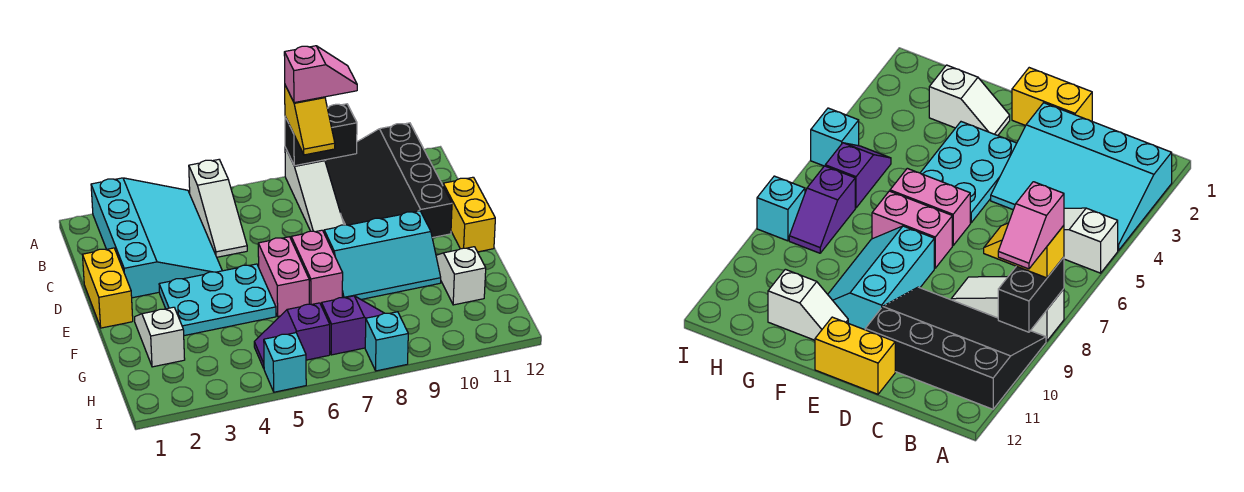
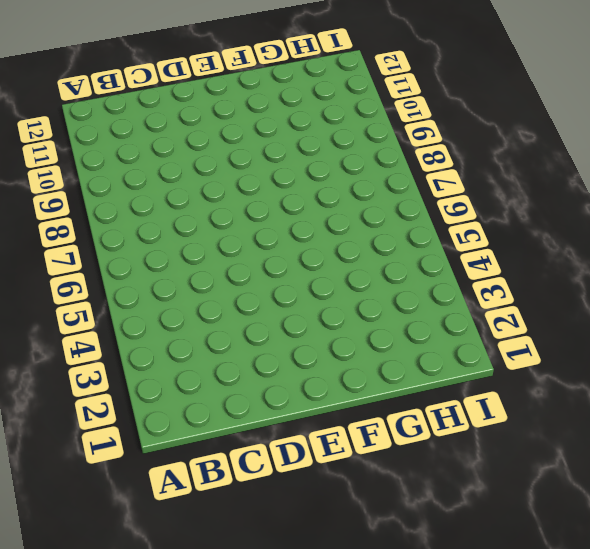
none -> cyan slope A2:D4 level 1 top 2
none -> white slope A5:C5 level 1 top A
none -> white slope A8:C8 level 1 top A

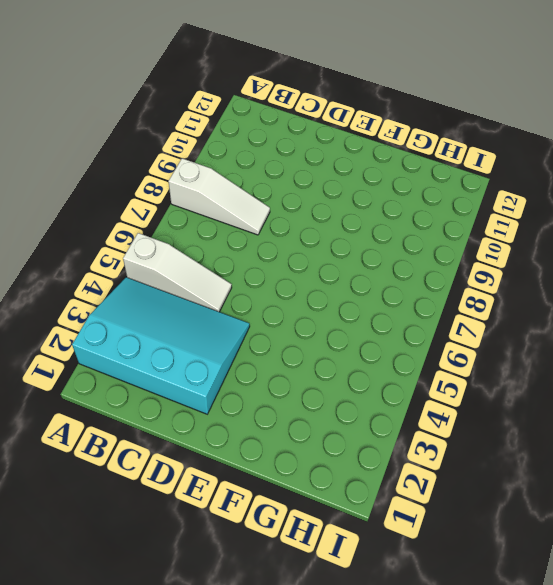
none -> black slope A9:D11 level 1 top 11
none -> yellow brick D1:E1 level 1
none -> yellow brick D12:E12 level 1

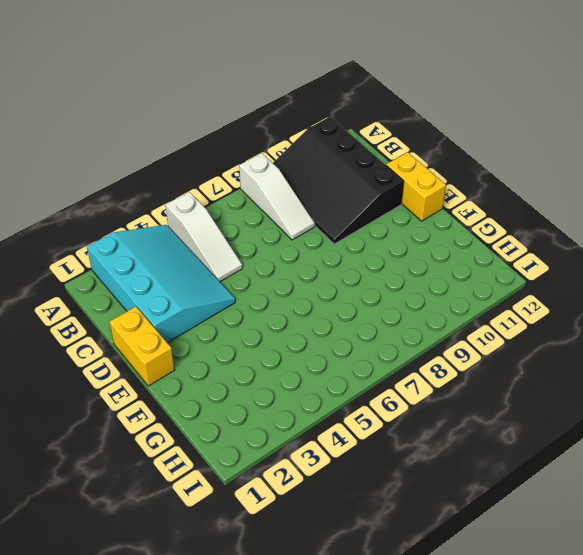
none -> cyan plate E3:F5 level 1
none -> pink brick E6:F6 level 1
none -> pink brick E7:F7 level 1

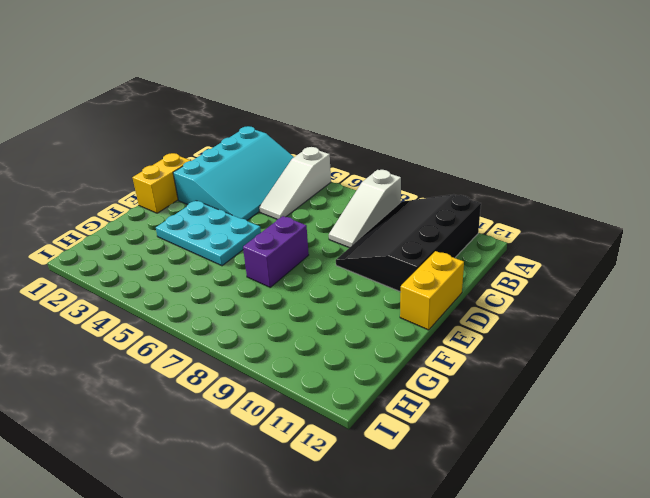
purple brick E7:F7 level 1 -> pink brick E7:F7 level 1
none -> pink brick E6:F6 level 1
none -> cyan slope E8:F10 level 1 top E
none -> white slope F2:G2 level 1 top G

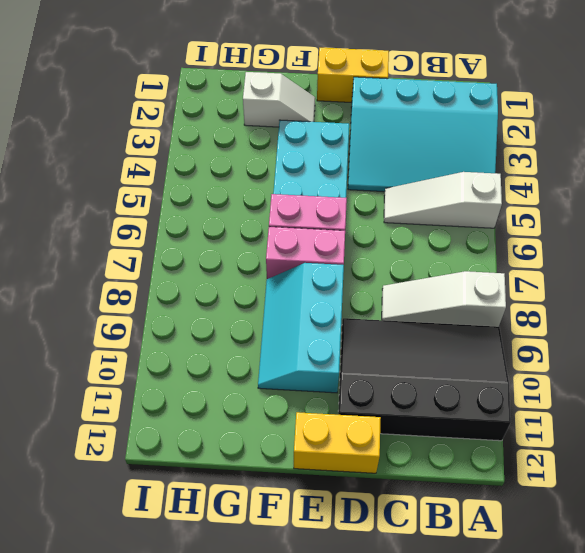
none -> white slope F11:G11 level 1 top G
none -> purple slope H5:H6 level 1 top 6
none -> purple slope H7:H8 level 1 top 7

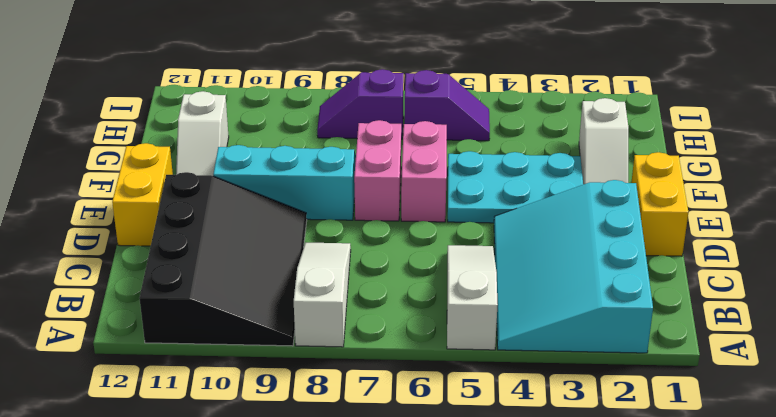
none -> cyan brick I5 level 1
none -> cyan brick I8 level 1
none -> black brick A8:A9 level 2

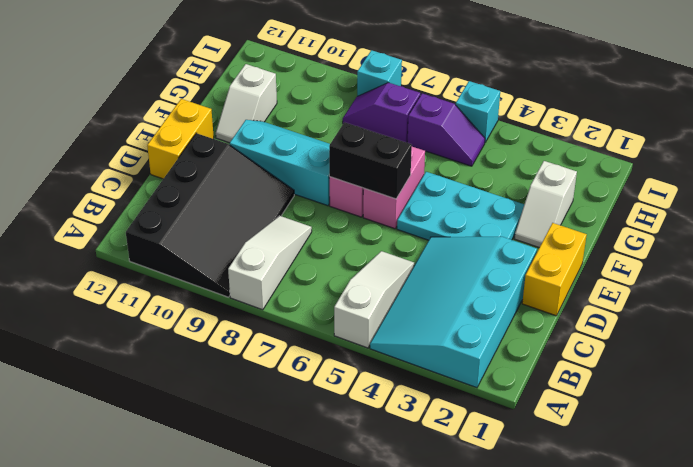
black brick E6:E7 level 2 -> black brick A8:A9 level 2
none -> yellow slope A8:B8 level 3 top A
none -> pink slope A8:A9 level 4 top 8

